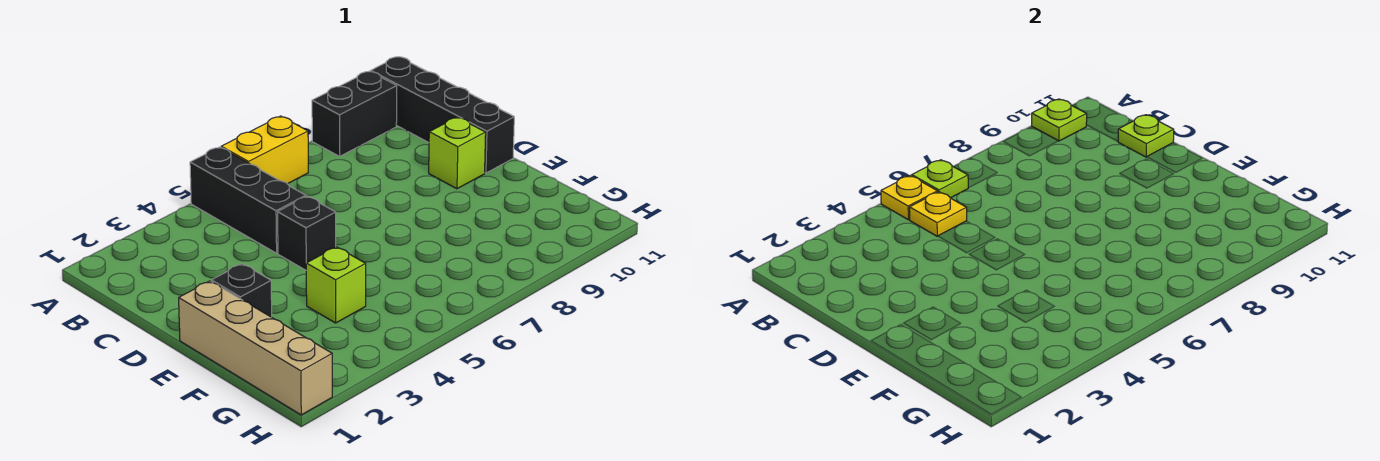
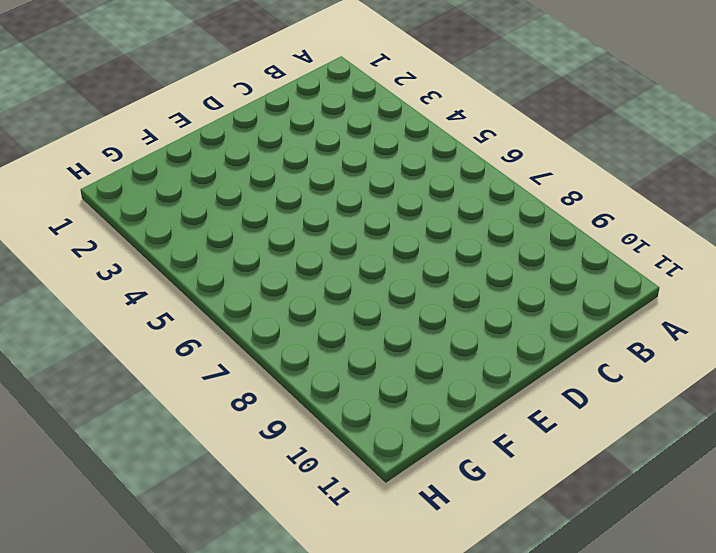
none -> black brick A5:C5 level 1
none -> yellow brick A6:A7 level 1
none -> black brick A9:A10 level 1

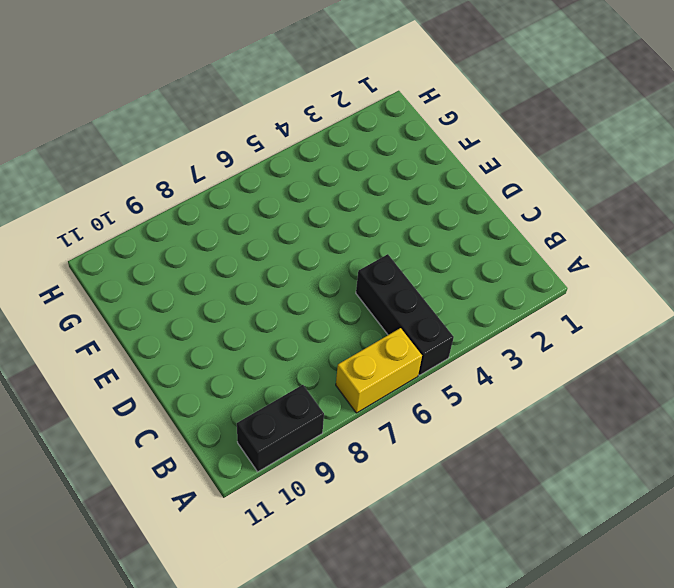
none -> black brick A11:D11 level 1
none -> black brick D5 level 1
none -> lime brick D10 level 1

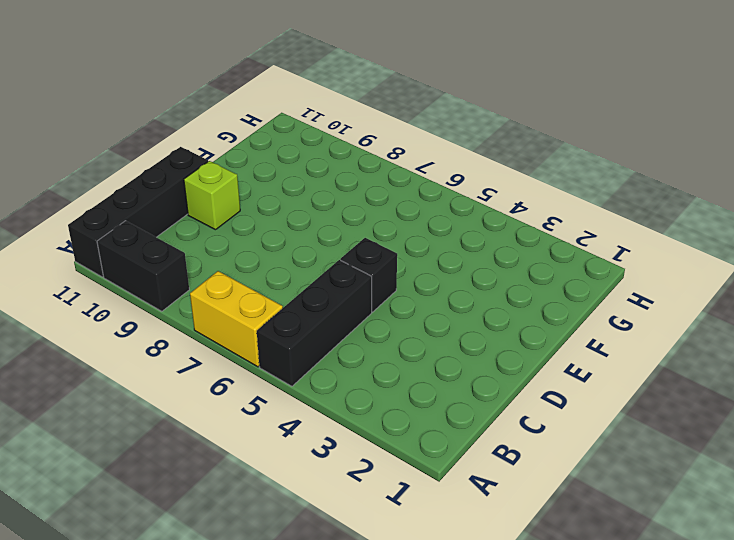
none -> tan brick E1:H1 level 1
none -> black brick E2 level 1
none -> lime brick F4 level 1

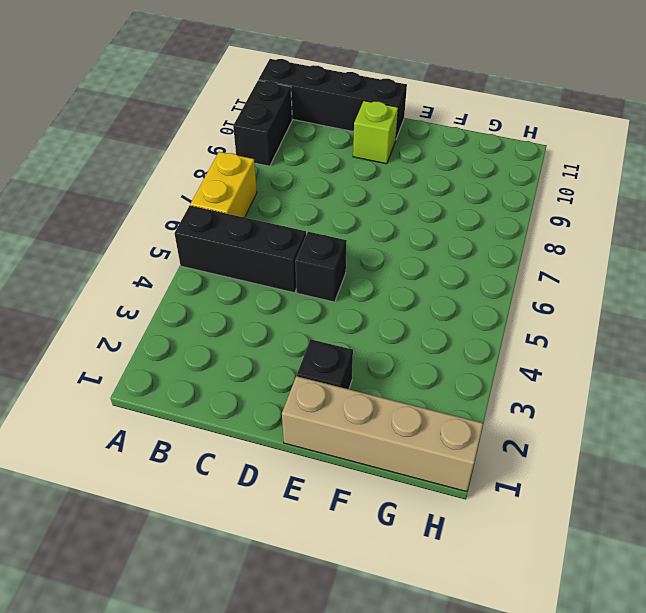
none -> lime brick F4 level 1
none -> yellow plate A5 level 2
none -> lime plate A6 level 2

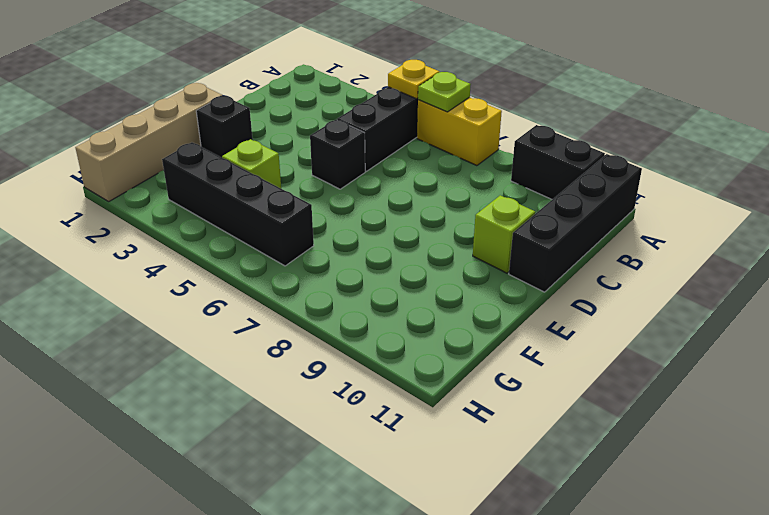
black brick G3:G6 level 1 -> none
none -> lime plate A10 level 2
none -> yellow plate B5 level 2
none -> lime plate C11 level 2

